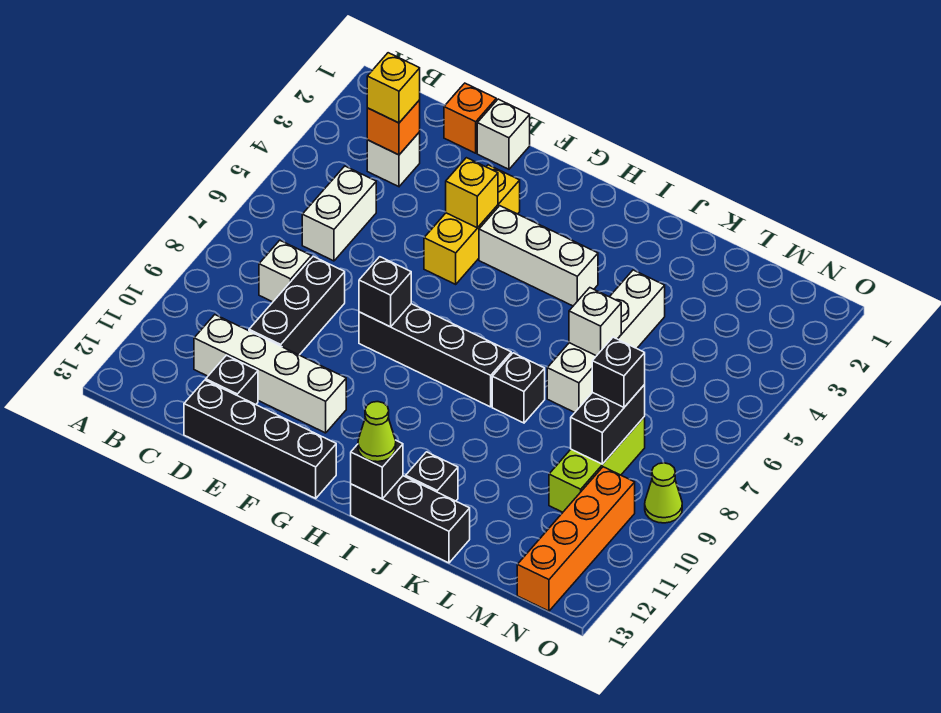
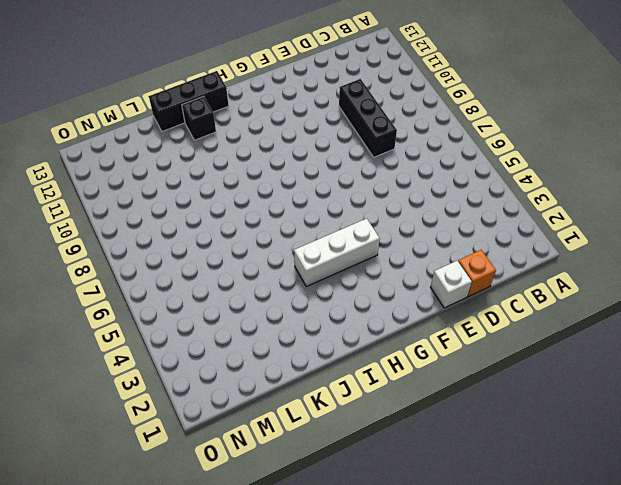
none -> white brick C3 level 1
none -> white brick C5:C6 level 1
none -> white brick C8 level 1

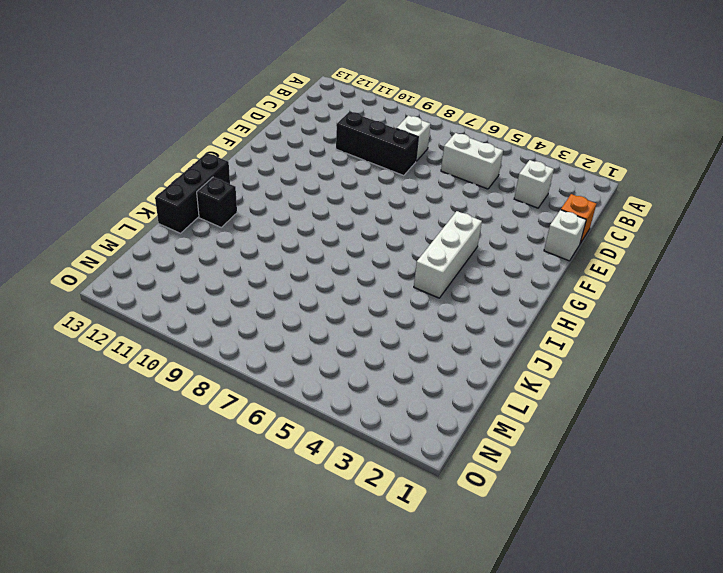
none -> white brick C11:F11 level 1
none -> black brick D12 level 1
none -> black brick D13:G13 level 1

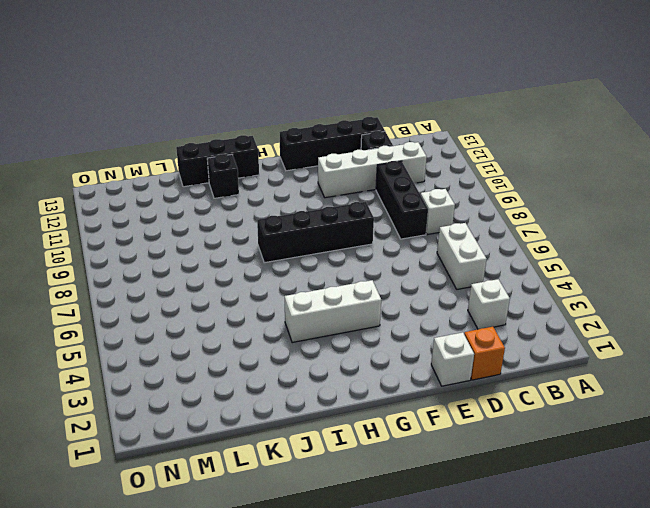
none -> yellow brick F3:F5 level 1
none -> black brick J8 level 1
none -> white brick K4:K7 level 1

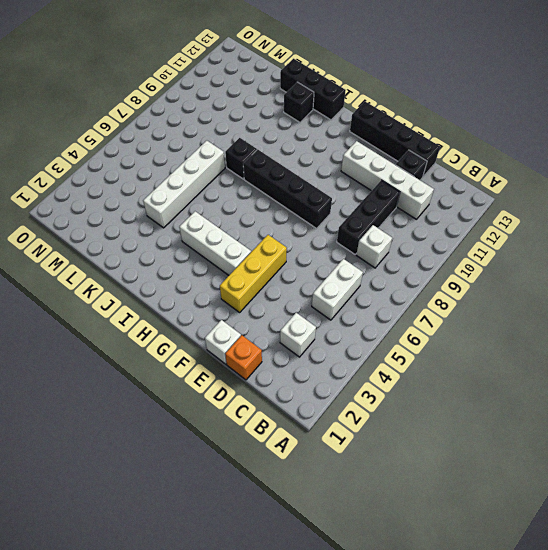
none -> lime brick M8:M10 level 1
none -> orange brick N10:N13 level 1
none -> lime cone O9 level 1

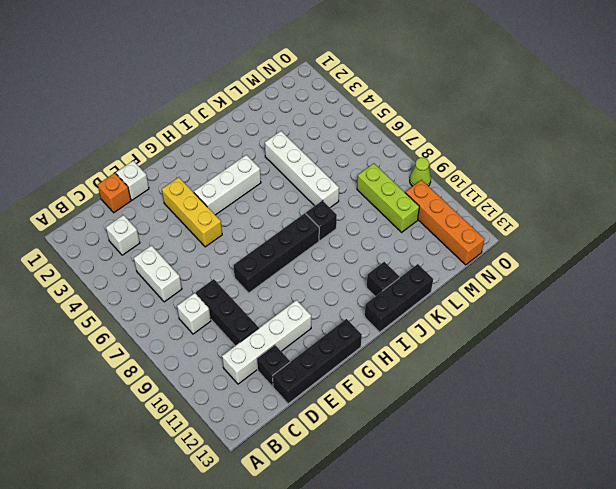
none -> orange brick C3 level 2
none -> yellow brick F4 level 2
none -> black brick F8 level 2

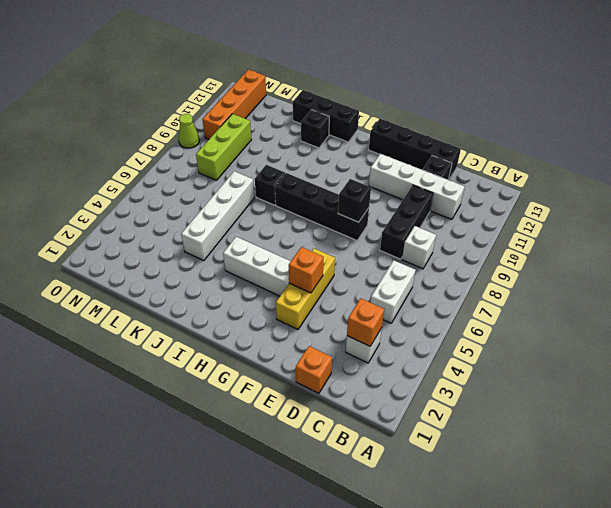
orange brick F4 level 2 -> yellow brick F4 level 2
none -> white brick E1 level 1
none -> black brick I13 level 2
none -> white brick K6 level 2

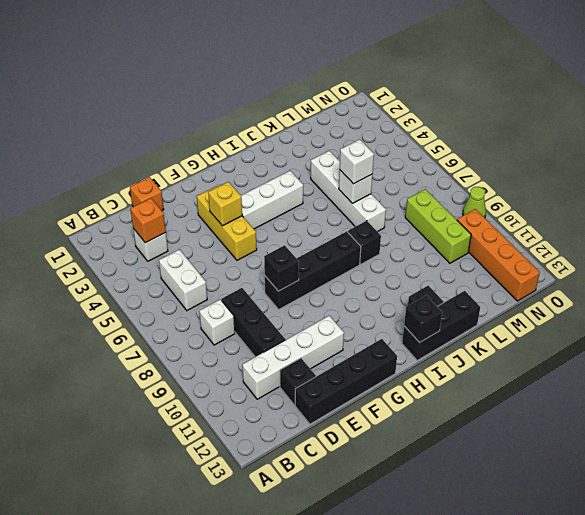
white brick K6 level 3 -> white brick E1 level 1
none -> black brick M8:M9 level 2
none -> yellow brick C3 level 3
none -> lime cone I13 level 3

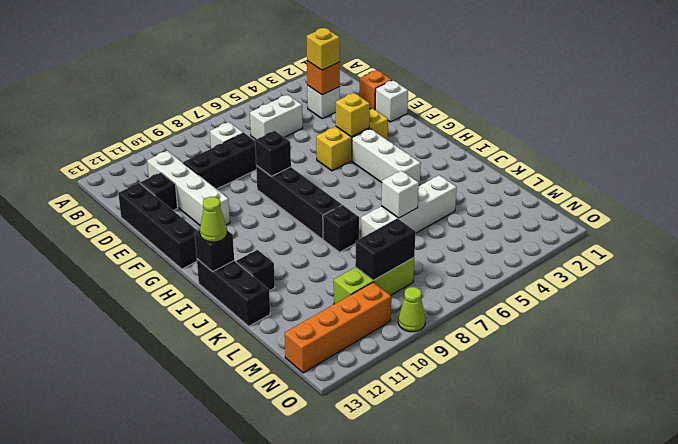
none -> black brick M8 level 3

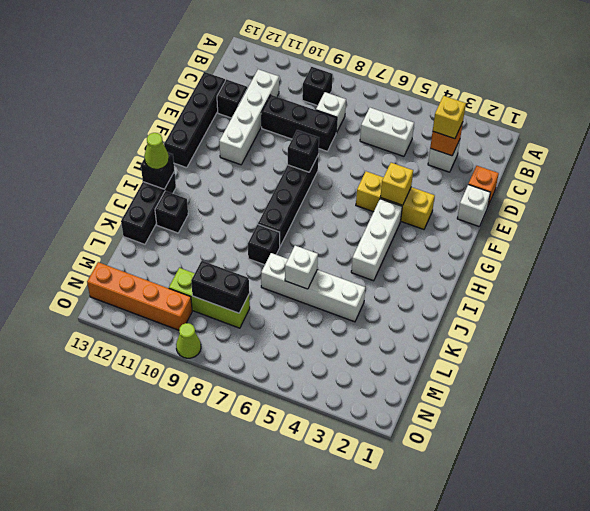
black brick B9 level 1 -> black brick M8 level 3

